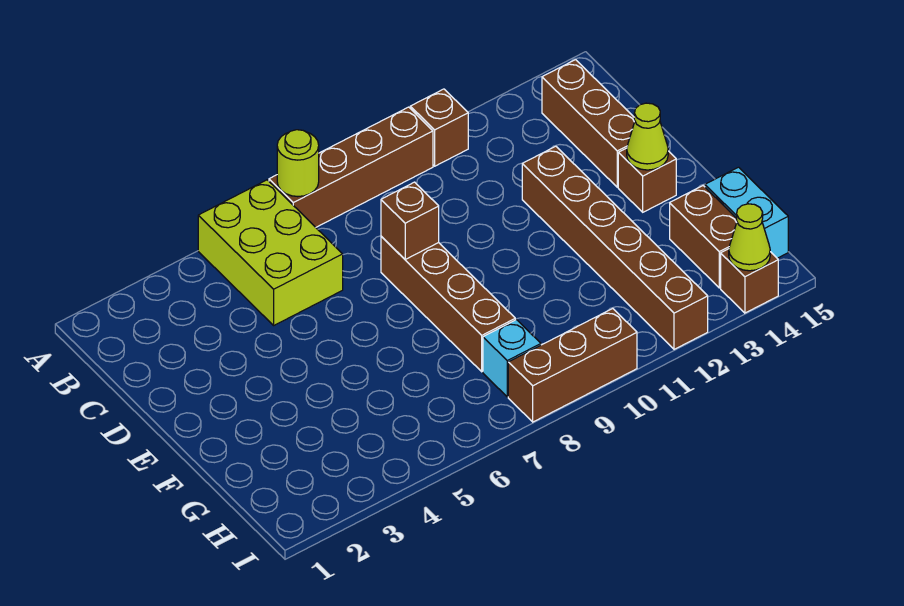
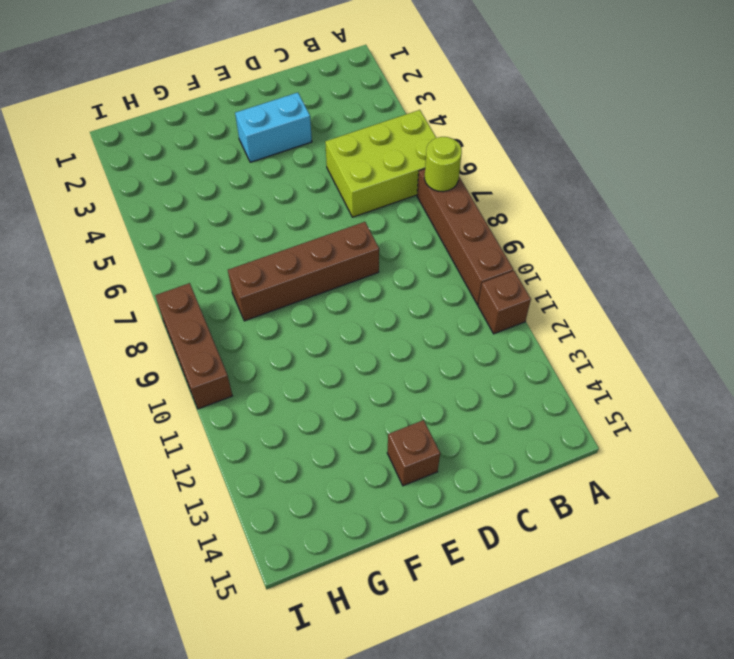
cyan brick D3:E3 level 1 -> cyan brick G15:H15 level 1
none -> brown brick B14:D14 level 1
none -> brown brick D12:I12 level 1
none -> brown brick G14:H14 level 1

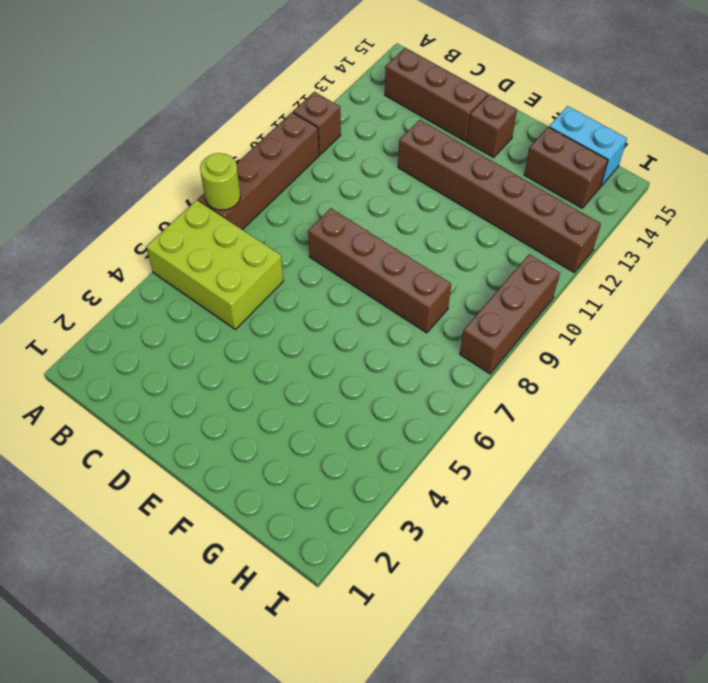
none -> cyan brick H8 level 1
none -> brown brick I14 level 1
none -> brown brick D8 level 2

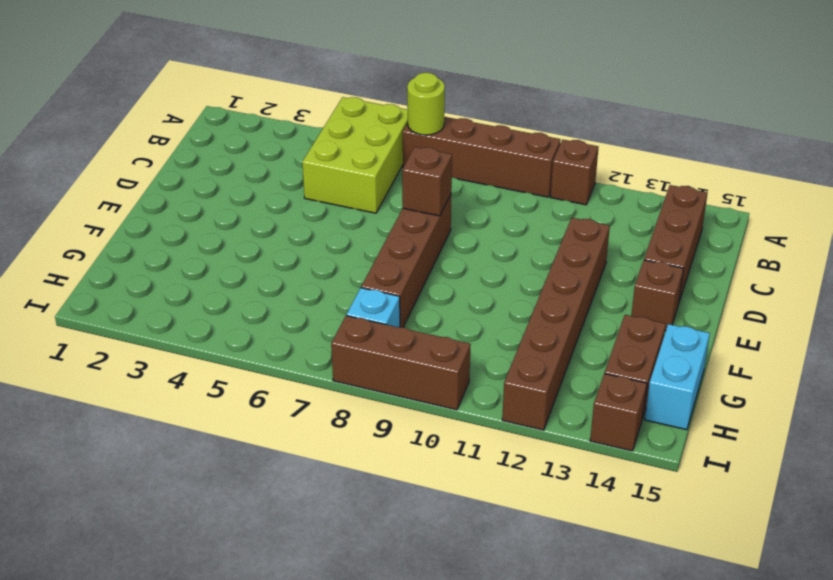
none -> lime cone E14 level 2
none -> lime cone I14 level 2

